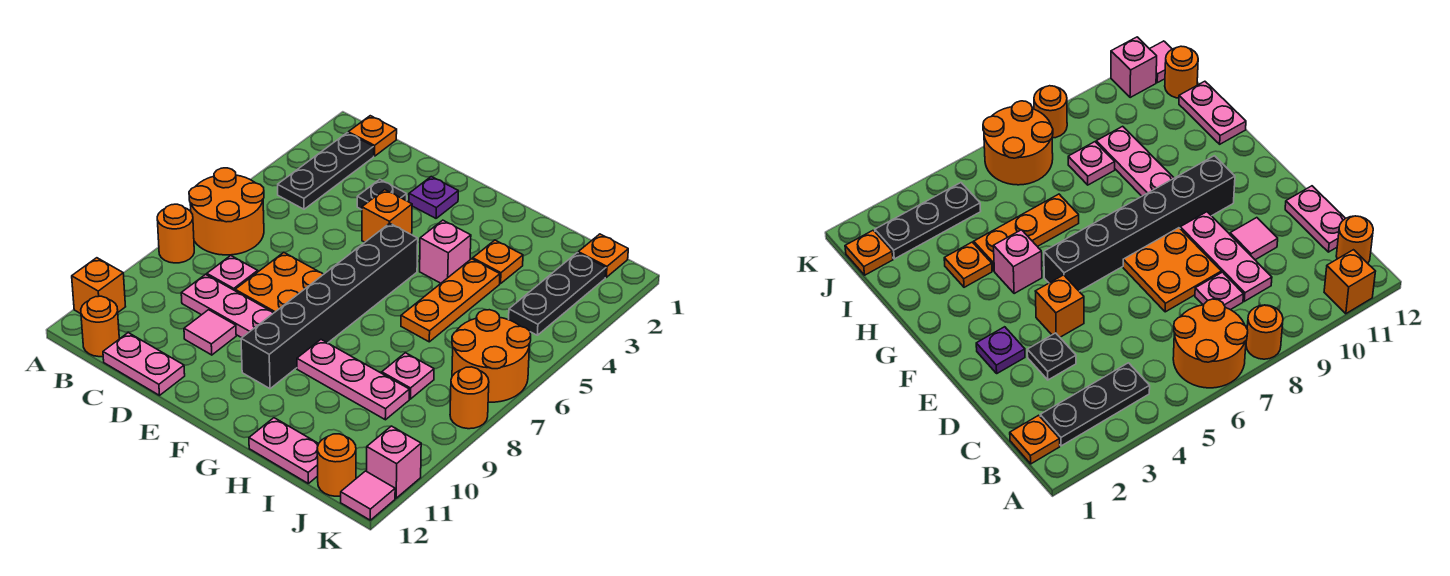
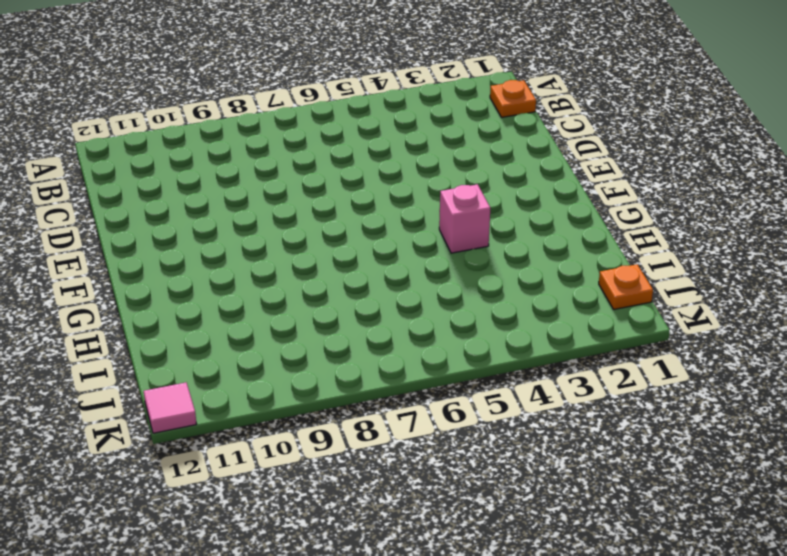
none -> orange round brick A6:B7 level 1
none -> orange round brick A8 level 1
none -> orange brick A11 level 1

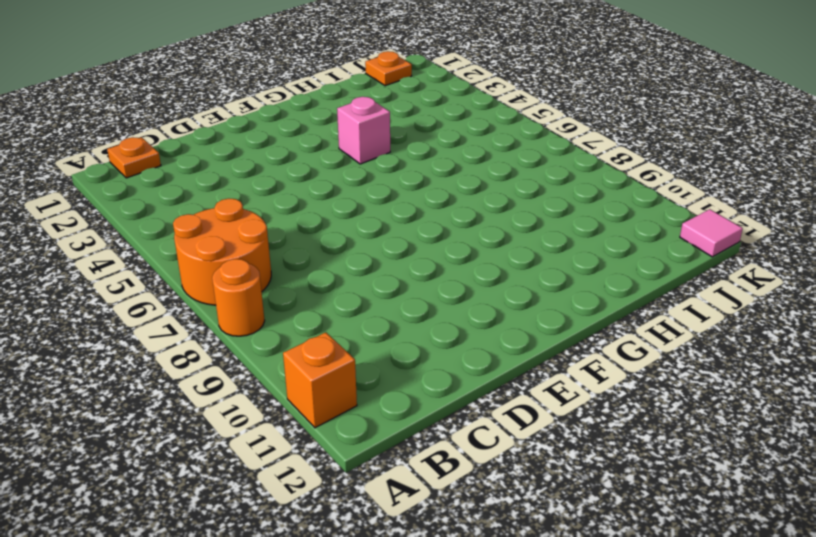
none -> black plate B2:B4 level 1
none -> orange round brick B12 level 1
none -> pink plate C8 level 1

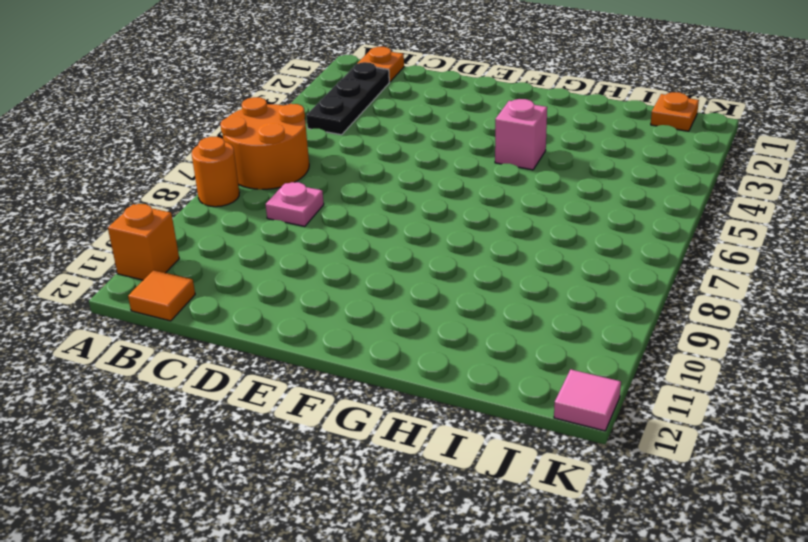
orange tile B12 level 1 -> orange round brick B12 level 1
none -> pink plate C9:E9 level 1
none -> pink plate C12:D12 level 1
none -> black plate D3 level 1

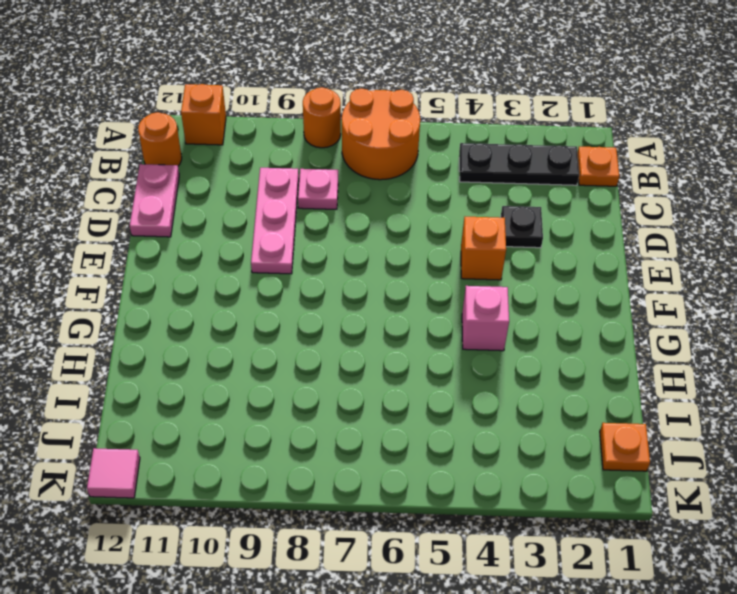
none -> orange plate D7:E8 level 1
none -> pink tile D10 level 1
none -> purple plate E2 level 1

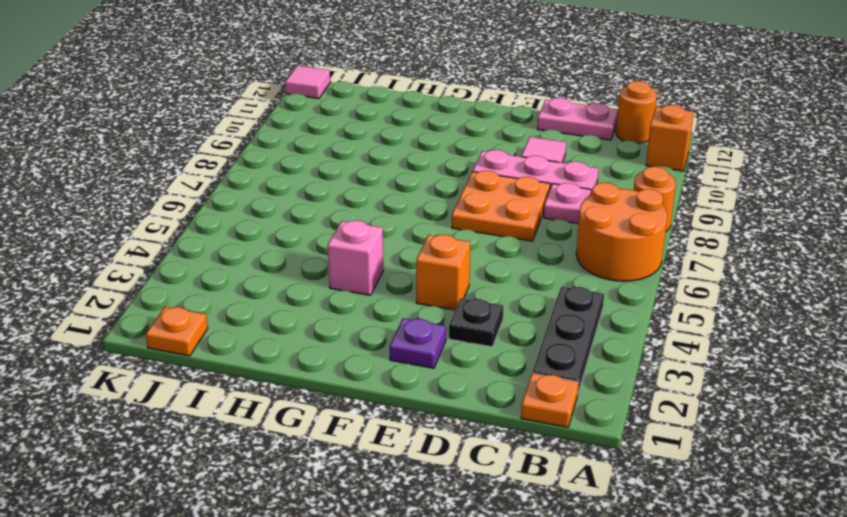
none -> black brick F5:F10 level 1
none -> pink plate G9:I9 level 1
none -> orange plate H3 level 1

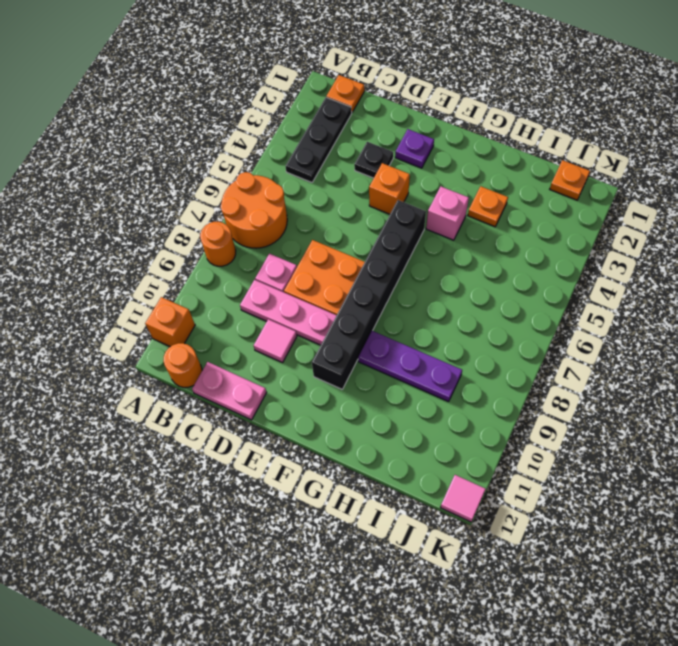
purple plate G9:I9 level 1 -> pink plate G9:I9 level 1
none -> orange plate H4:H6 level 1
none -> pink plate H12:I12 level 1
none -> pink plate I8 level 1

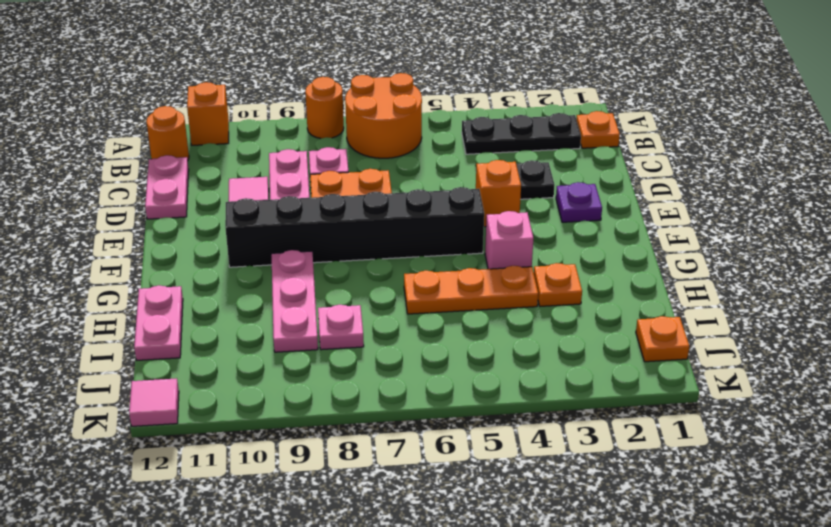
none -> black plate J2:J4 level 1
none -> orange round brick J6:K7 level 1
none -> orange round brick J12 level 1

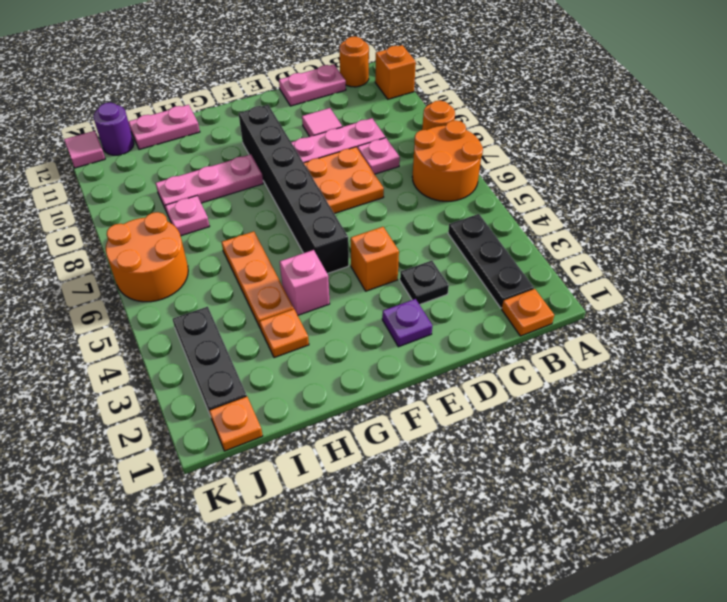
purple round brick J12 level 1 -> orange round brick J12 level 1
none -> orange round brick K8 level 1
none -> pink brick K11 level 1

